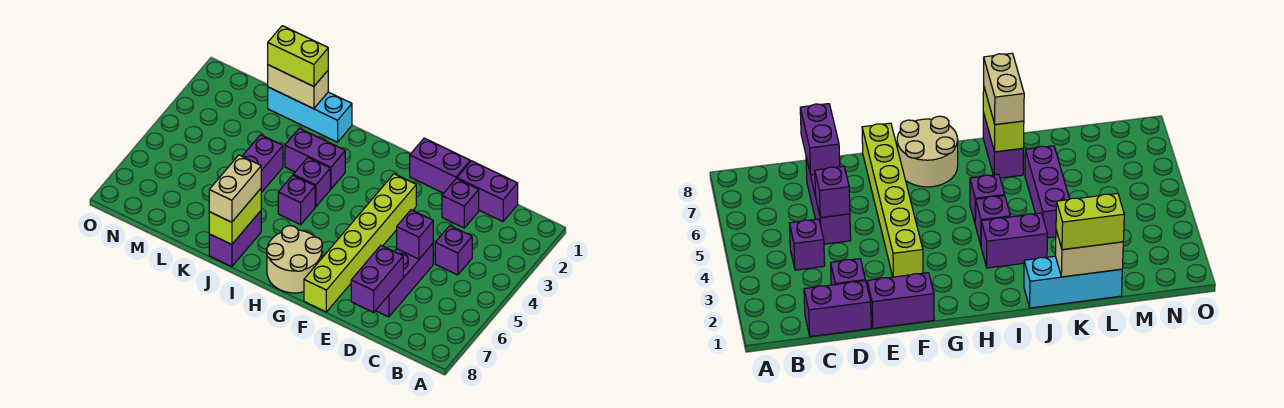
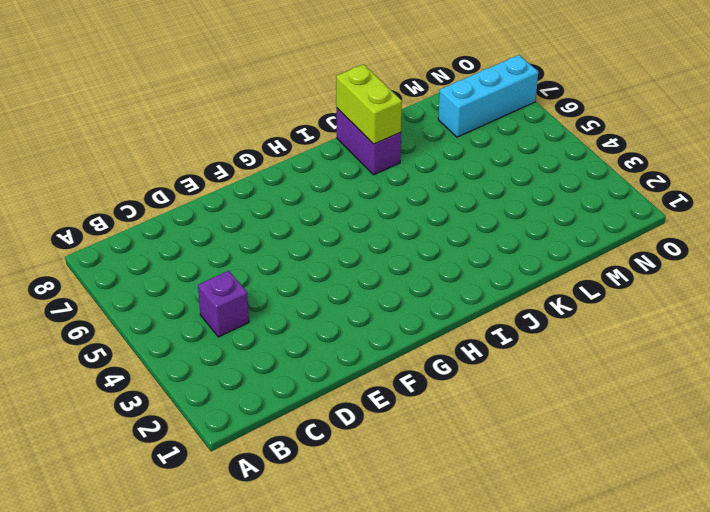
cyan brick M7:O7 level 1 -> cyan brick J1:L1 level 1
none -> purple brick C1:D1 level 1
none -> purple brick D2 level 1
none -> purple brick D5:D7 level 1

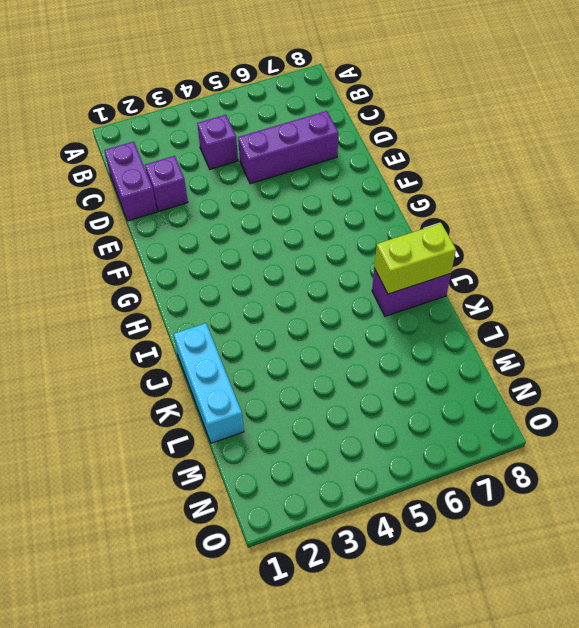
none -> purple brick E1:F1 level 1
none -> lime brick F3:F8 level 1
none -> tan round brick G7:H8 level 1

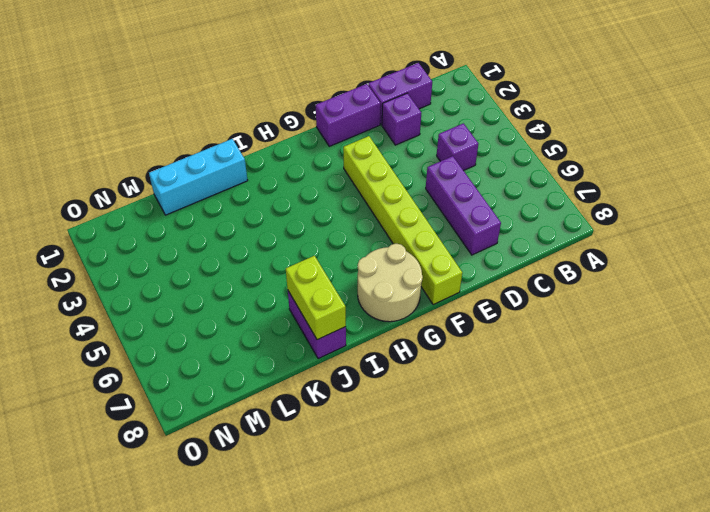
none -> purple brick I3:J3 level 1
none -> purple brick I4 level 1
none -> purple brick I5 level 1

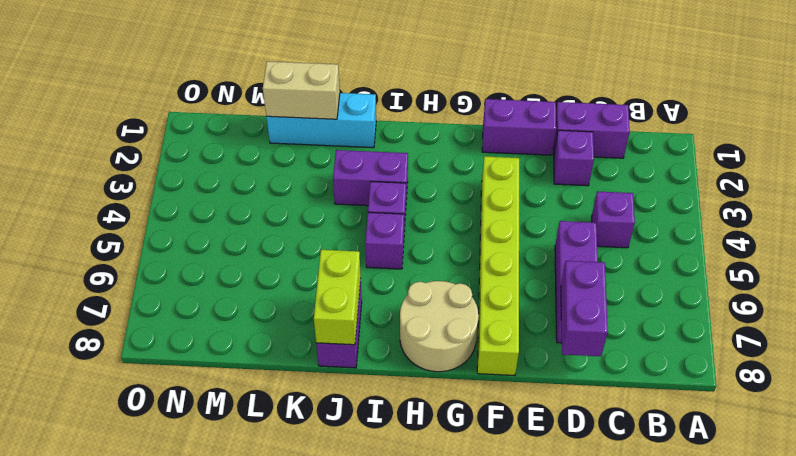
none -> purple brick K4:K6 level 1
none -> purple brick D5 level 2
none -> tan brick J7:J8 level 3

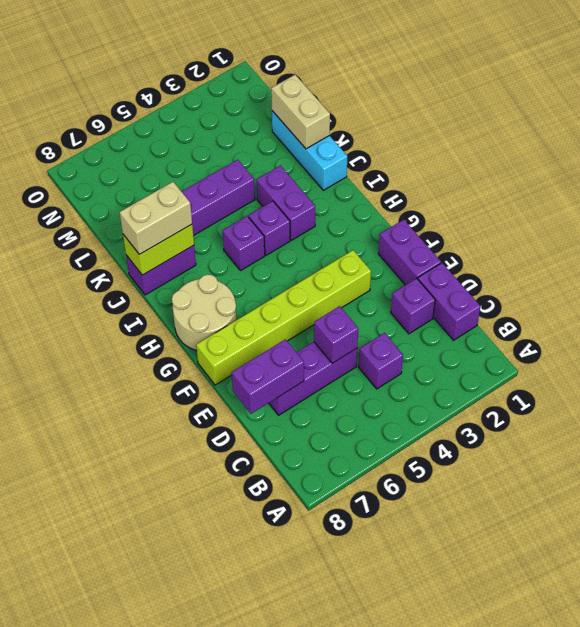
none -> lime brick K1:L1 level 3

